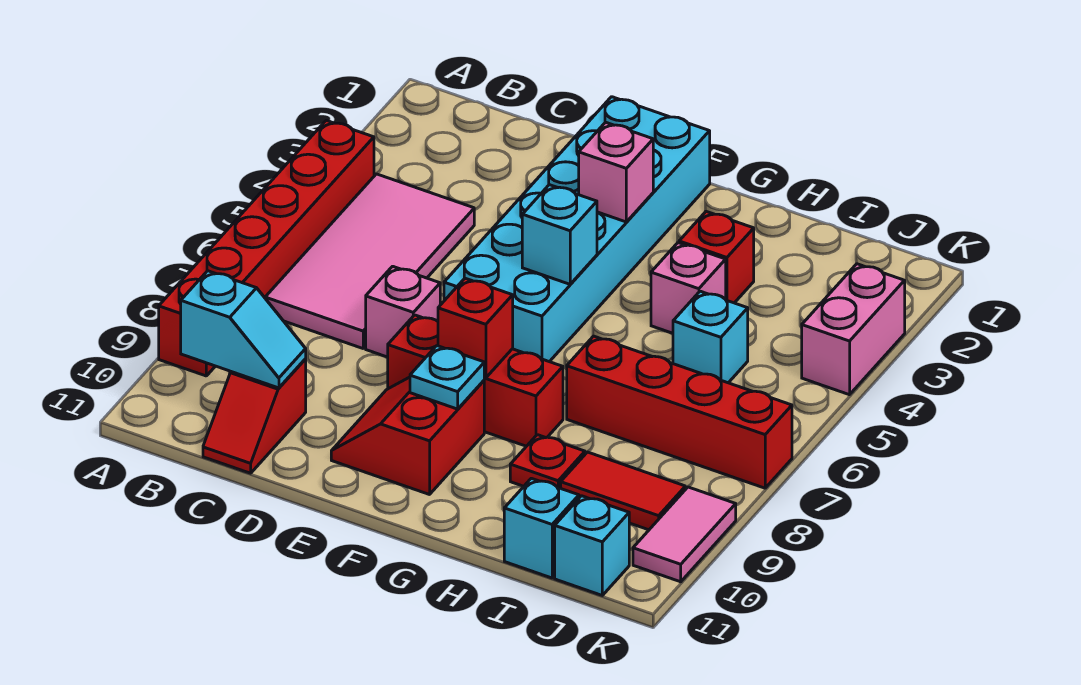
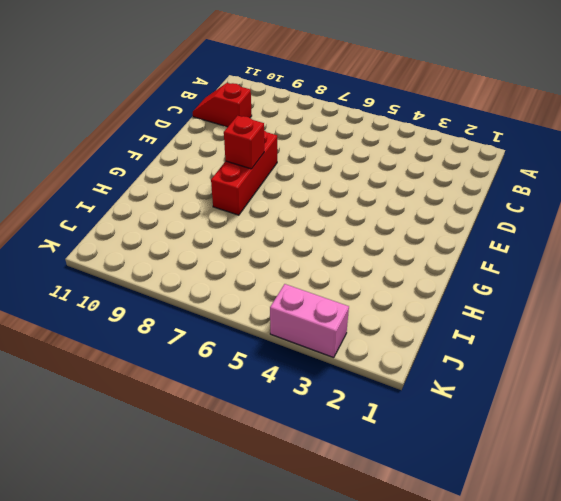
none -> red brick A4:A9 level 1
none -> pink tile B4:C7 level 1
none -> pink brick D7 level 1

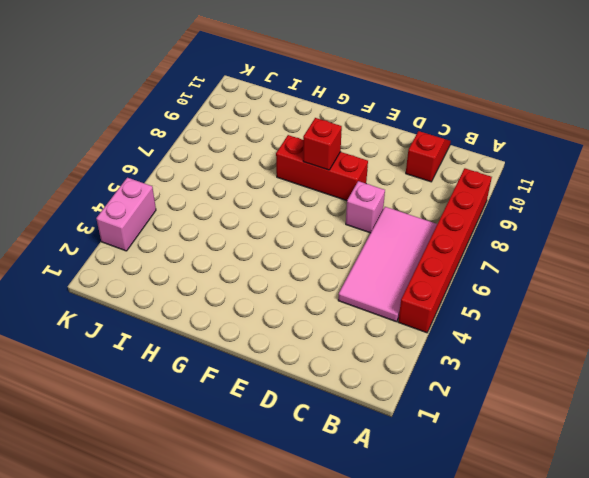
none -> cyan brick E1:F6 level 1
none -> red slope E9:F10 level 1 top F
none -> red brick H3 level 1

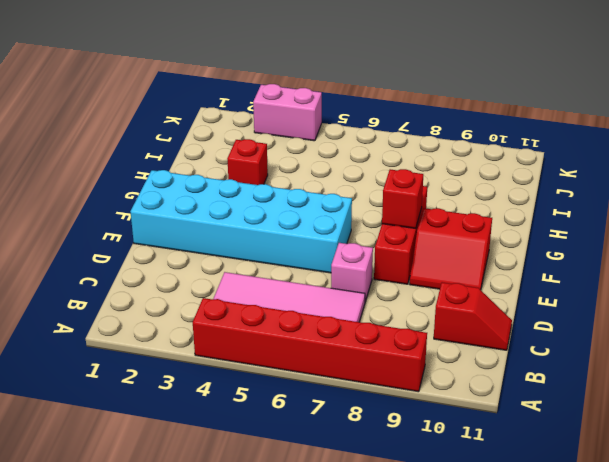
none -> pink brick H4 level 1
none -> red brick H7:K7 level 1
none -> red plate H9 level 1

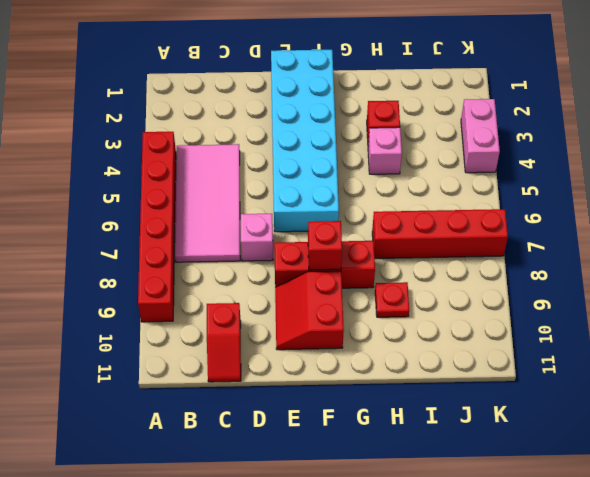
none -> cyan brick I5 level 1
none -> red tile I9:J9 level 1
none -> cyan brick I11 level 1

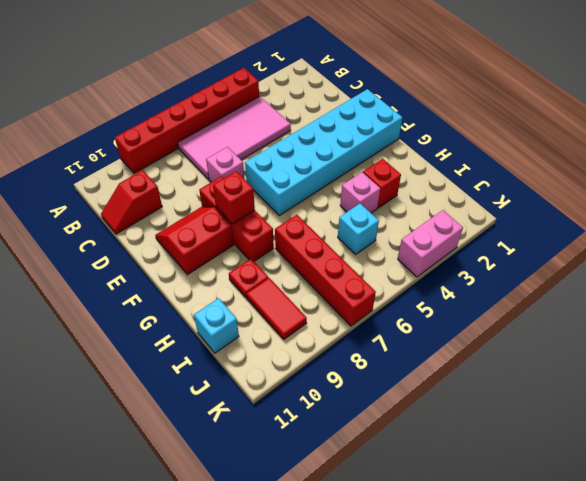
none -> cyan brick J11 level 1
none -> pink tile K9:K10 level 1
none -> cyan slope B10:C10 level 2 top B

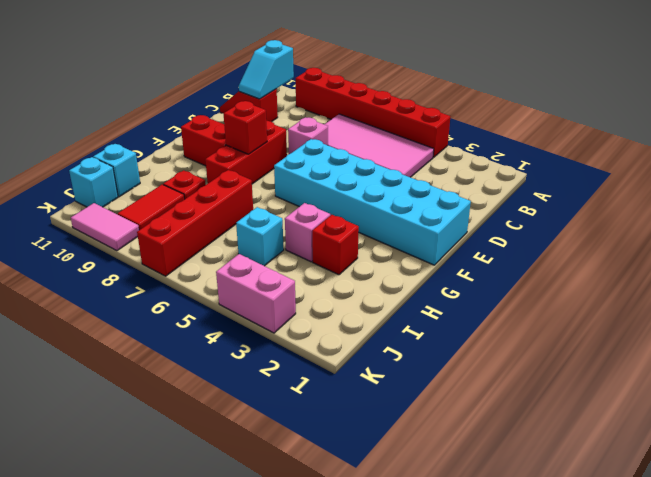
none -> pink brick F3 level 2
none -> cyan brick F5 level 2
none -> cyan plate F9 level 2

